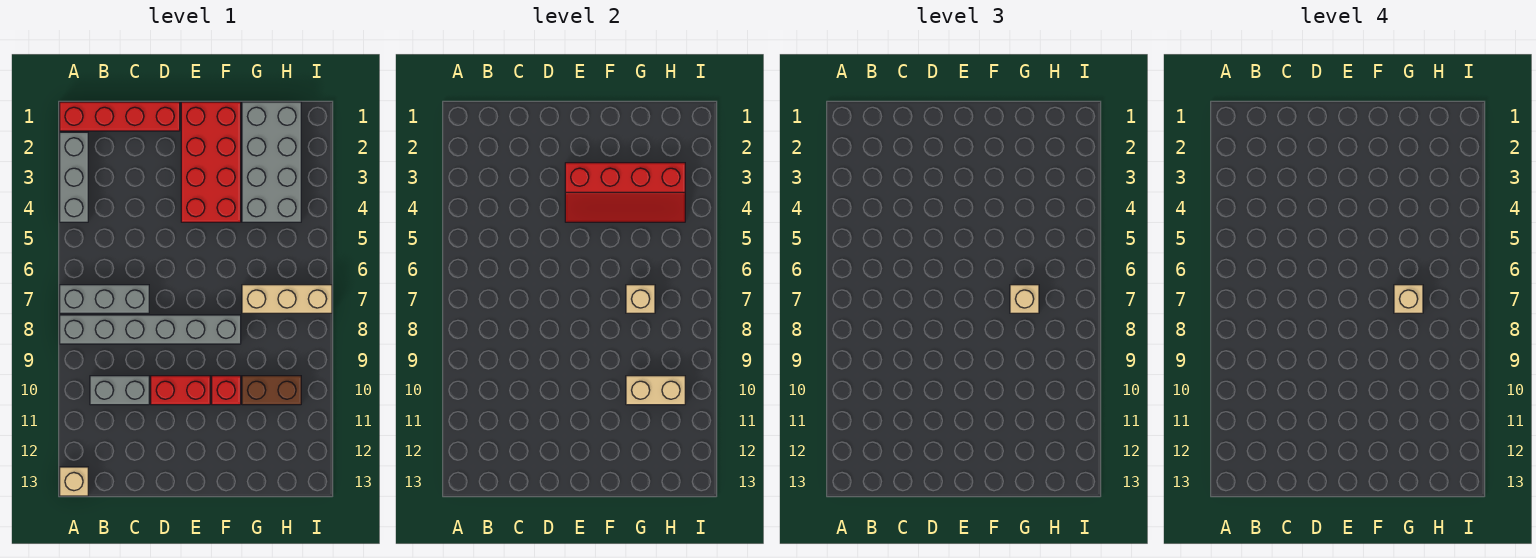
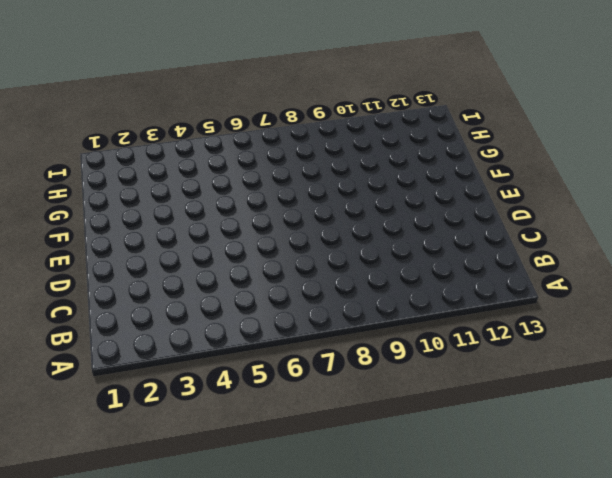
none -> red brick A1:D1 level 1
none -> grey brick A2:A4 level 1
none -> grey brick A7:C7 level 1

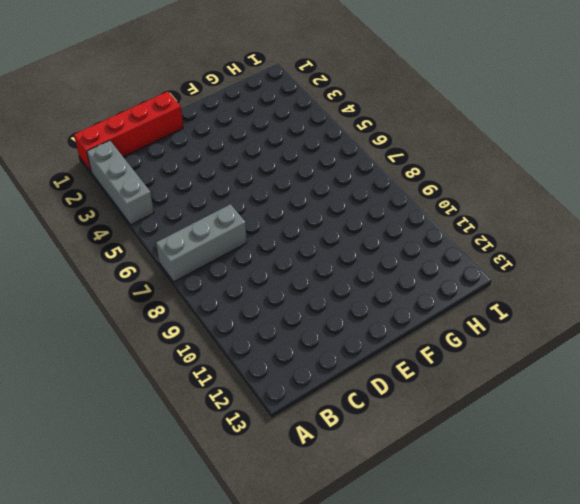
none -> grey brick A8:F8 level 1
none -> tan brick A13 level 1
none -> grey brick B10:C10 level 1

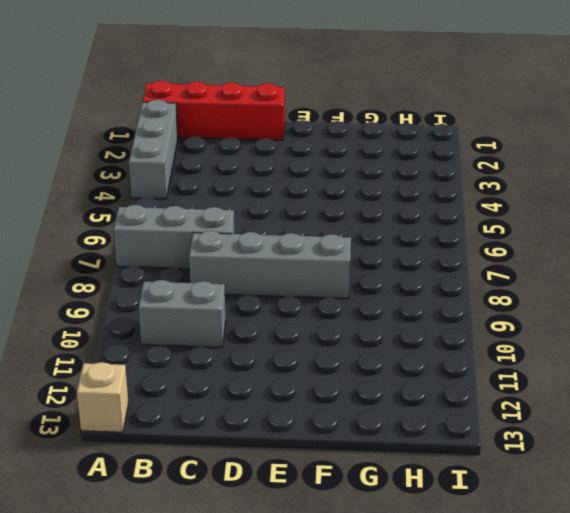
grey brick C8:F8 level 1 -> grey brick A8:F8 level 1
none -> red brick D10:E10 level 1
none -> red brick E1:F4 level 1
none -> red brick F10 level 1

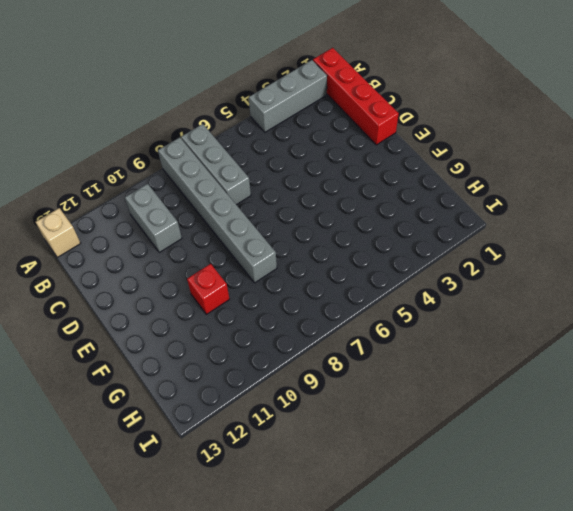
none -> red brick D10:E10 level 1
none -> red brick E1:F4 level 1
none -> grey brick G1:H4 level 1

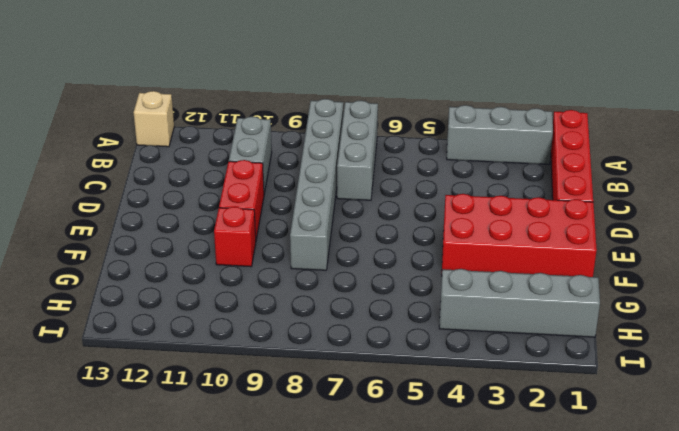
grey brick H1:H4 level 1 -> grey brick G1:H4 level 1
none -> tan brick G7:I7 level 1
none -> brown brick G10:H10 level 1
none -> red slope E3:H4 level 2 top 3

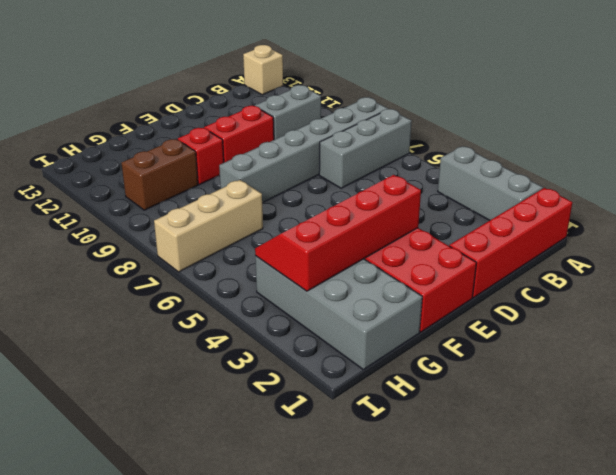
none -> tan brick G7 level 2
none -> tan brick G10:H10 level 2
none -> tan brick G7 level 3

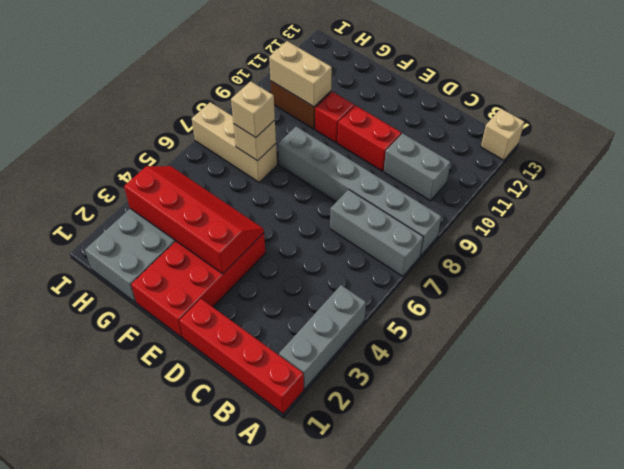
none -> tan brick G7 level 4

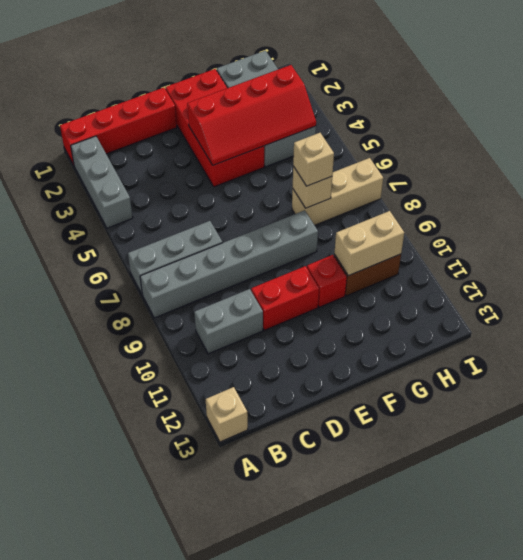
none -> tan brick G7 level 4

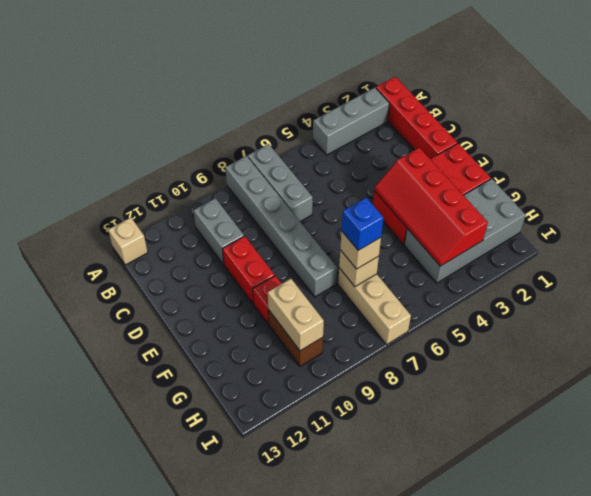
blue brick G7 level 4 -> tan brick G7 level 4

